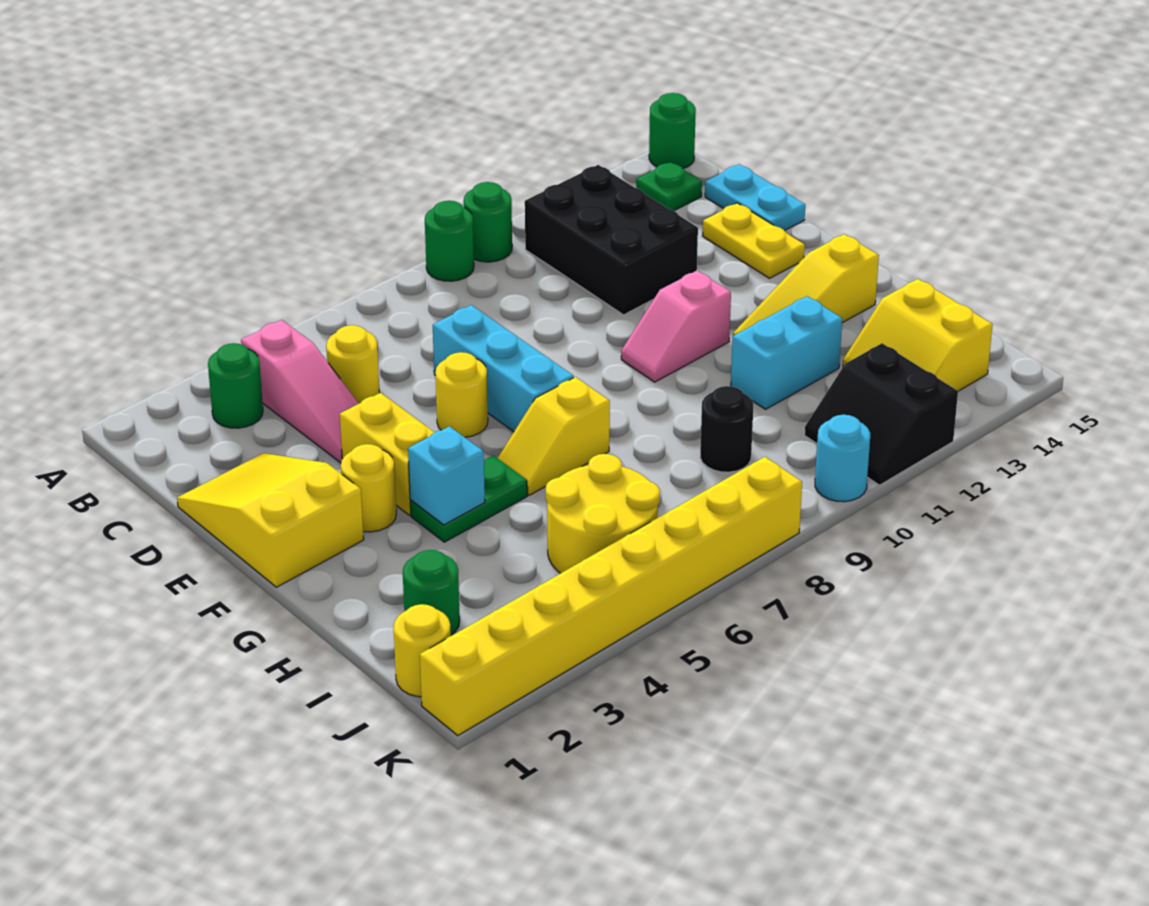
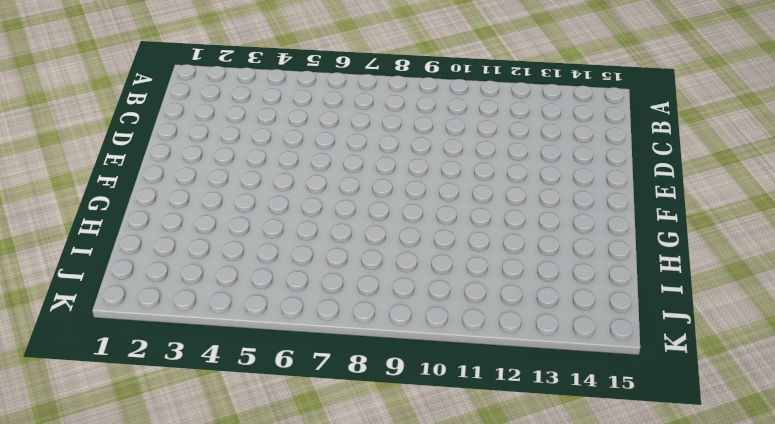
none -> green round brick A9 level 1
none -> green round brick A10 level 1
none -> green round brick A15 level 1

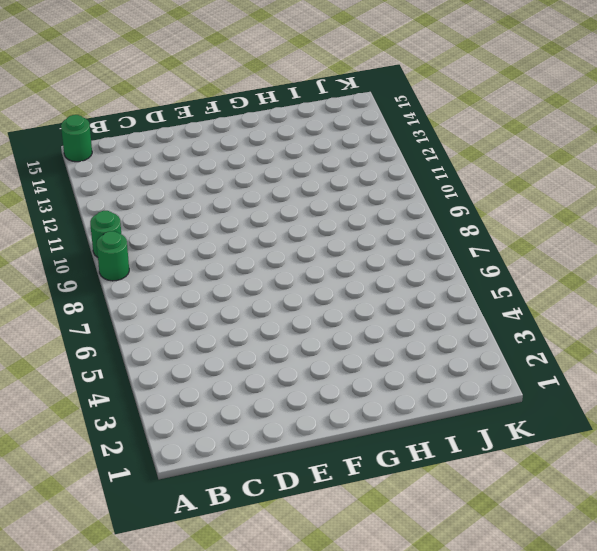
none -> green round brick B3 level 1
none -> pink slope B4:D4 level 1 top B
none -> black brick B11:D12 level 1

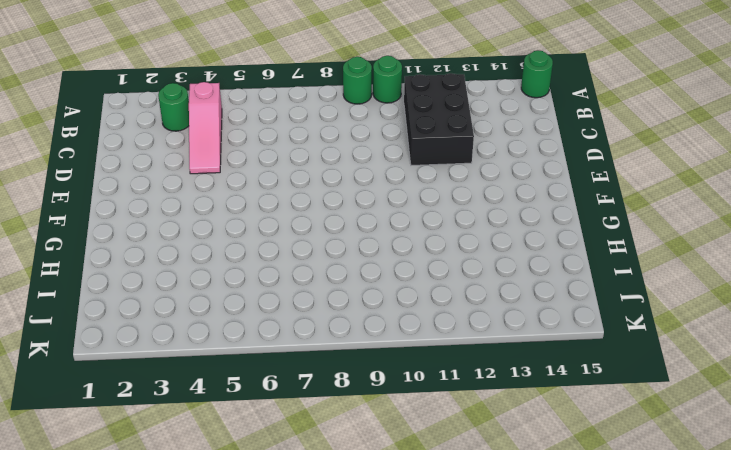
none -> green plate B14 level 1
none -> yellow round brick C5 level 1
none -> cyan plate C15:D15 level 1

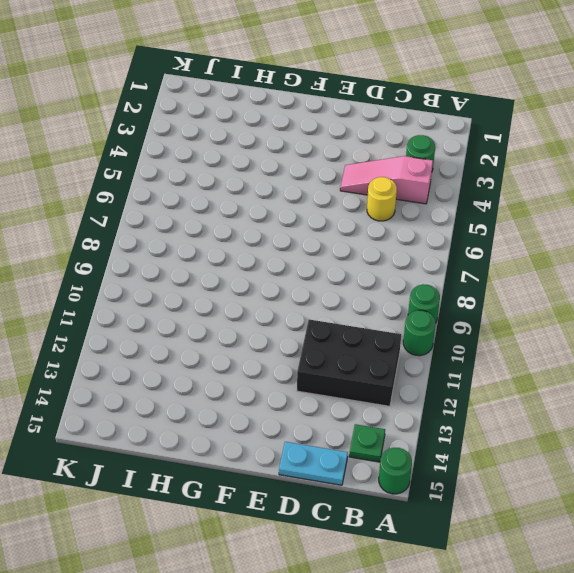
none -> yellow slope D1:F2 level 1 top F
none -> cyan brick D7:F7 level 1
none -> yellow plate D14:E14 level 1

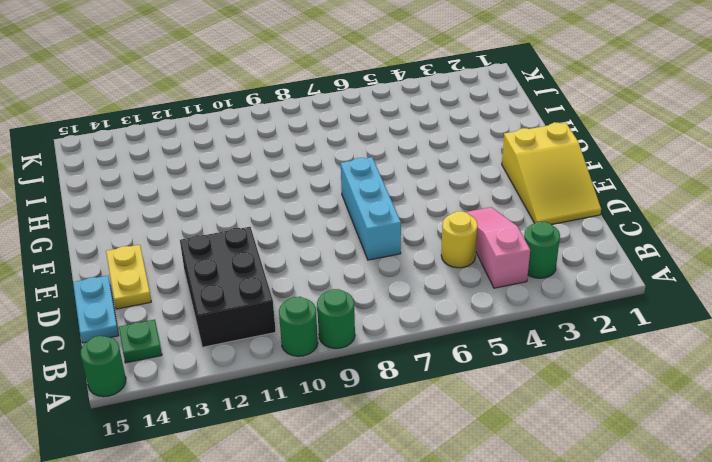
none -> yellow brick E4:F4 level 1
none -> yellow round brick E6 level 1
none -> yellow round brick F3 level 1

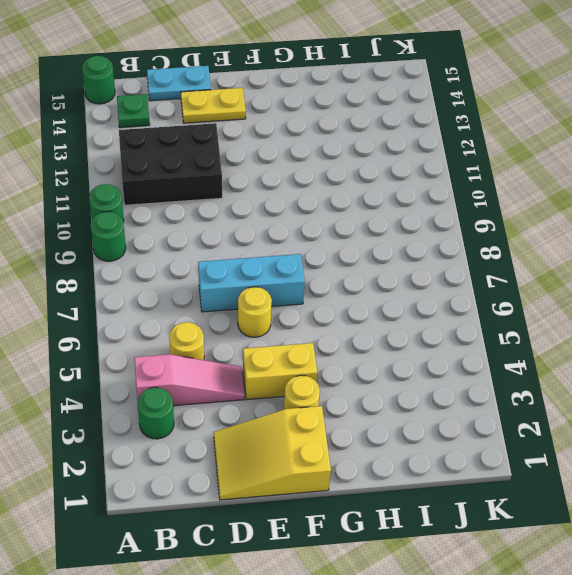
none -> pink slope F10:F11 level 1 top 11
none -> green plate G4:G5 level 1
none -> yellow slope G6:G7 level 1 top 7

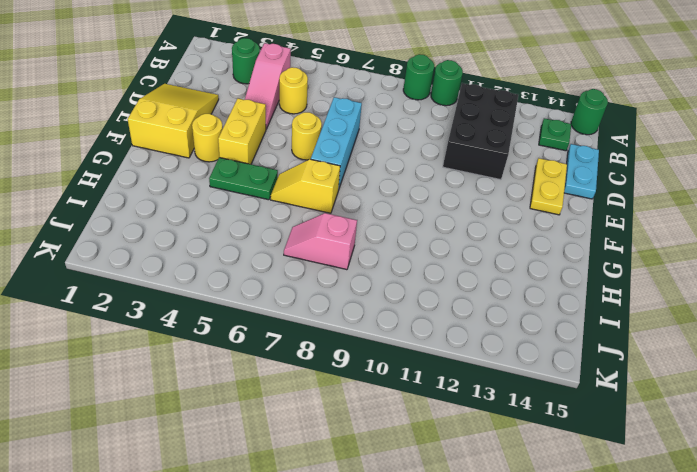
pink slope I7:I8 level 1 top 8 -> pink slope F10:F11 level 1 top 11
none -> yellow slope G12:G14 level 1 top 14
none -> cyan brick H11:H12 level 1
none -> green round brick I2 level 1

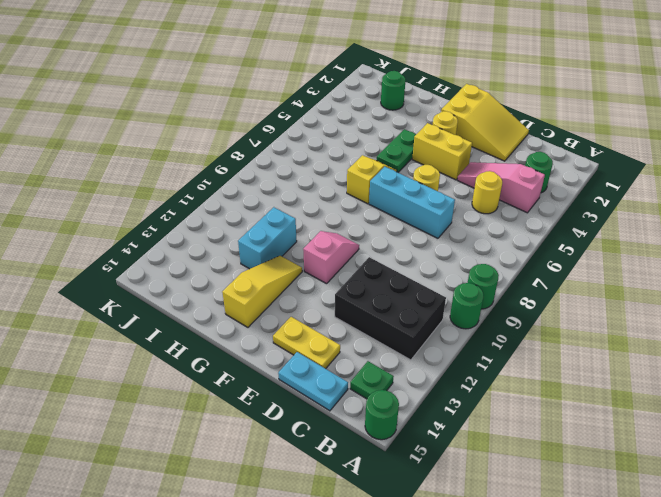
none -> yellow round brick I5:J6 level 1
none -> black round brick I9 level 1
none -> yellow slope I13:J14 level 1 top 14

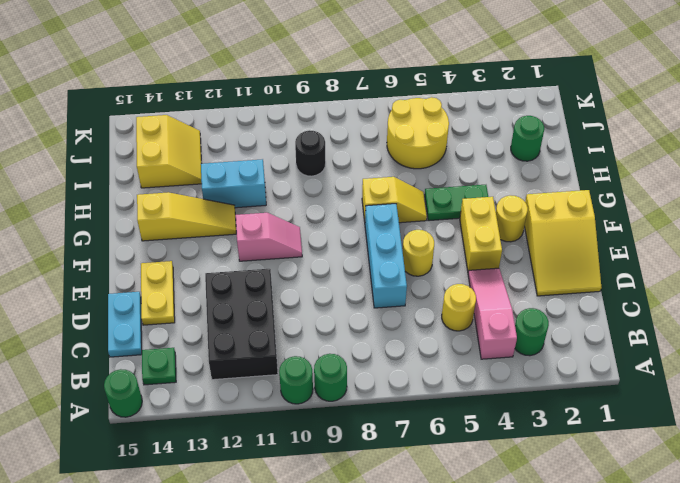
none -> yellow round brick J1 level 1
none -> black slope J11:K12 level 1 top 12
none -> yellow brick K1:K8 level 1

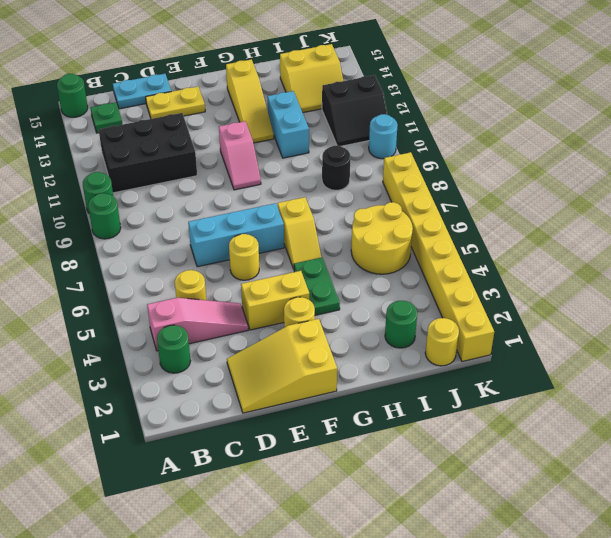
none -> cyan brick G4 level 2

